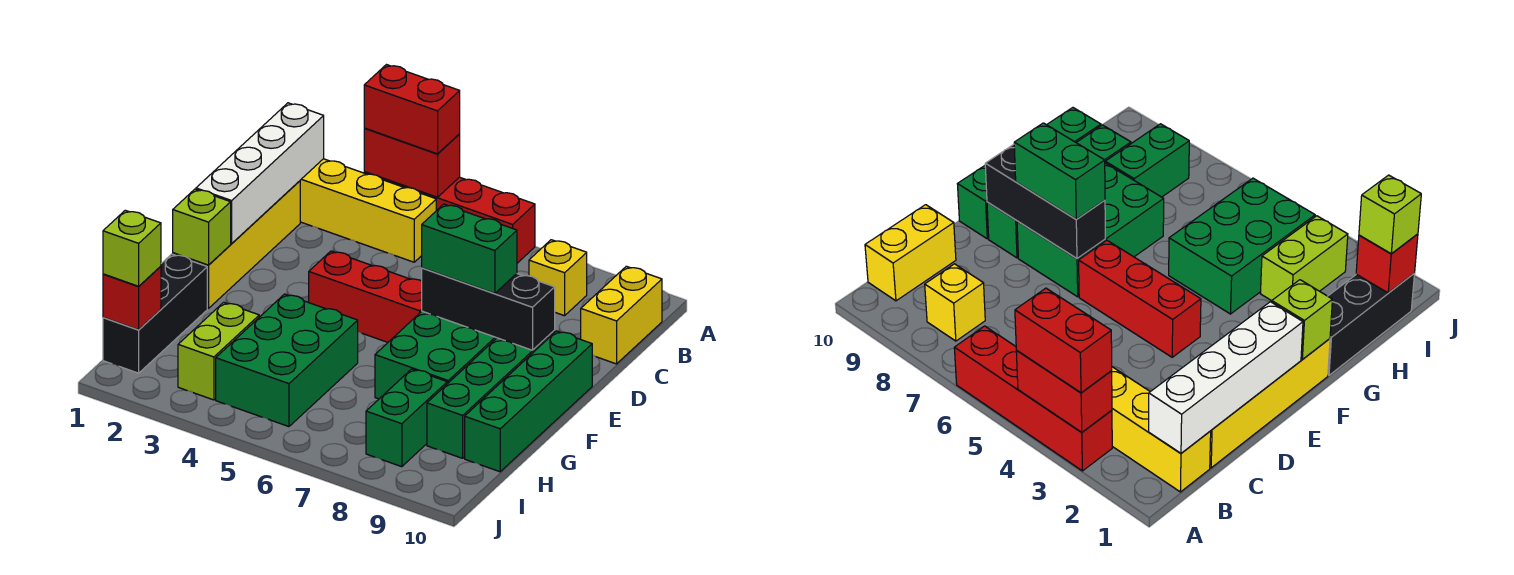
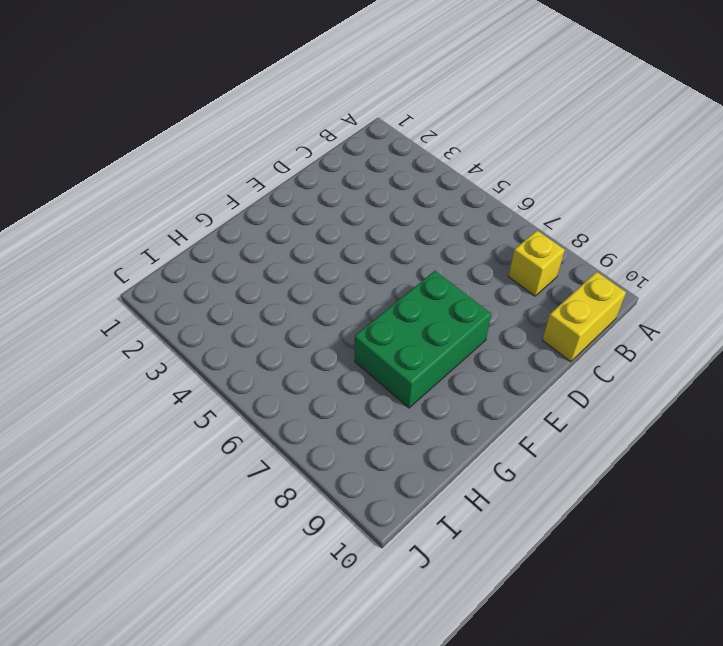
none -> red brick A3:A6 level 1
none -> yellow brick B1:B4 level 1
none -> yellow brick C1:F1 level 1

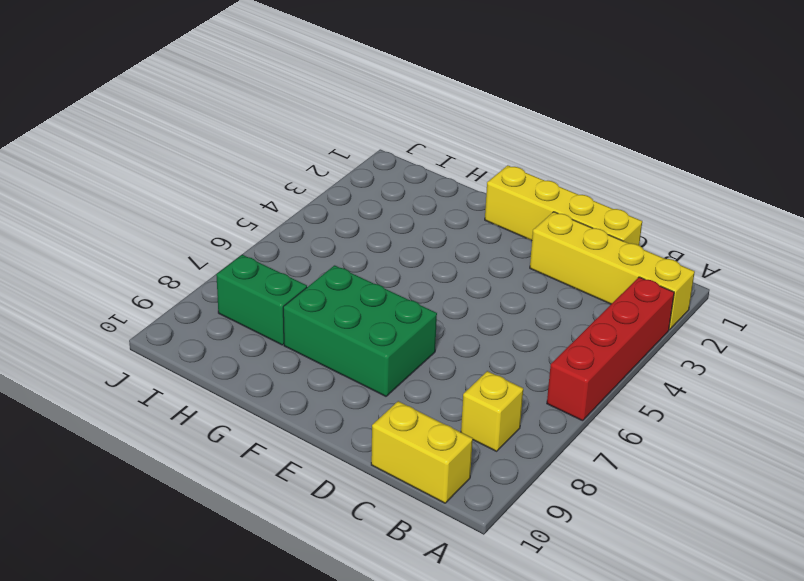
yellow brick A2:D2 level 1 -> yellow brick B1:B4 level 1
none -> red brick E4:E6 level 1
none -> green brick E9:H9 level 1
none -> green brick E10:H10 level 1

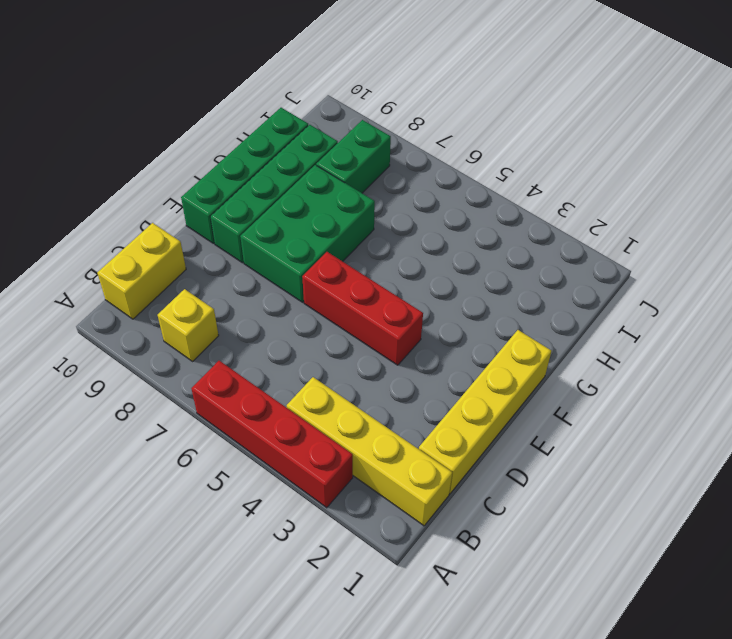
none -> black brick G1:I1 level 1
none -> green brick G4:I5 level 1
none -> lime brick H3:I3 level 1

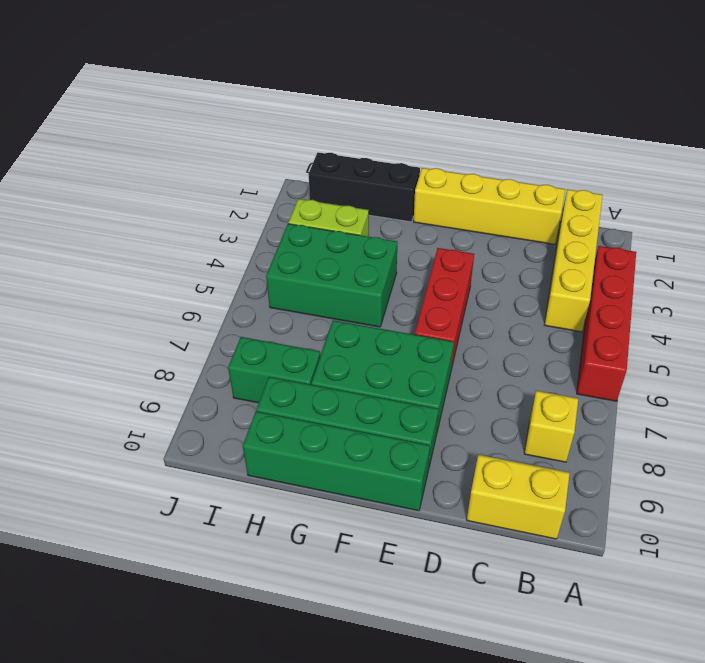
none -> red brick A3:A4 level 2
none -> white brick B1:E1 level 2
none -> black brick E7:E9 level 2

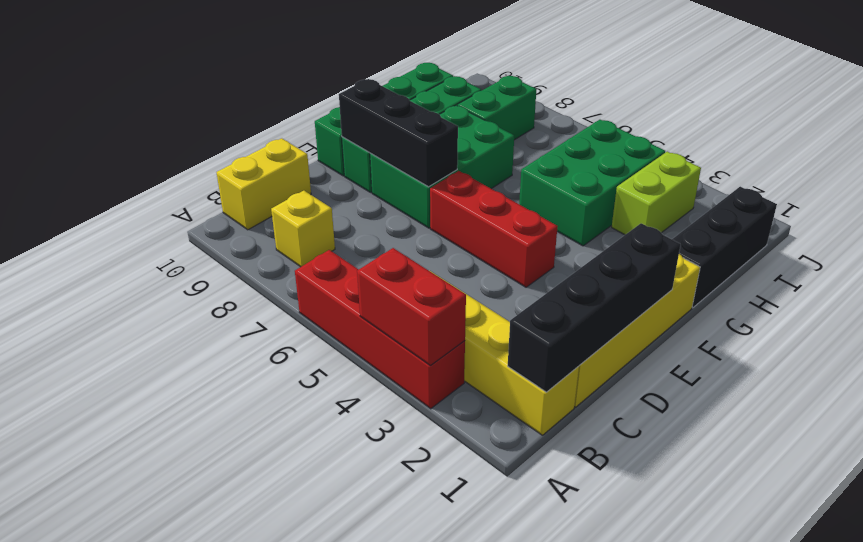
black brick B1:E1 level 2 -> white brick B1:E1 level 2
none -> lime brick F1 level 2
none -> red brick I1 level 2
none -> red brick A3:A4 level 3

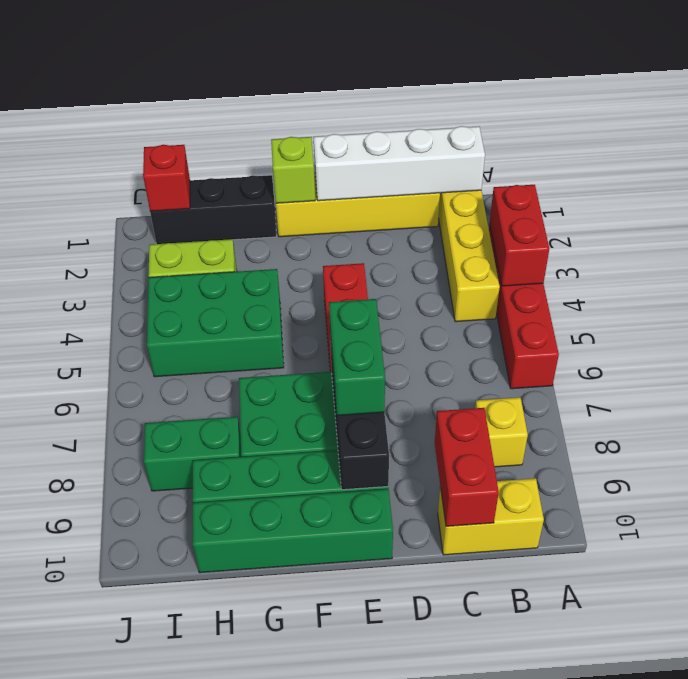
red brick C9:C10 level 2 -> red brick A3:A4 level 3
none -> lime brick I1 level 3

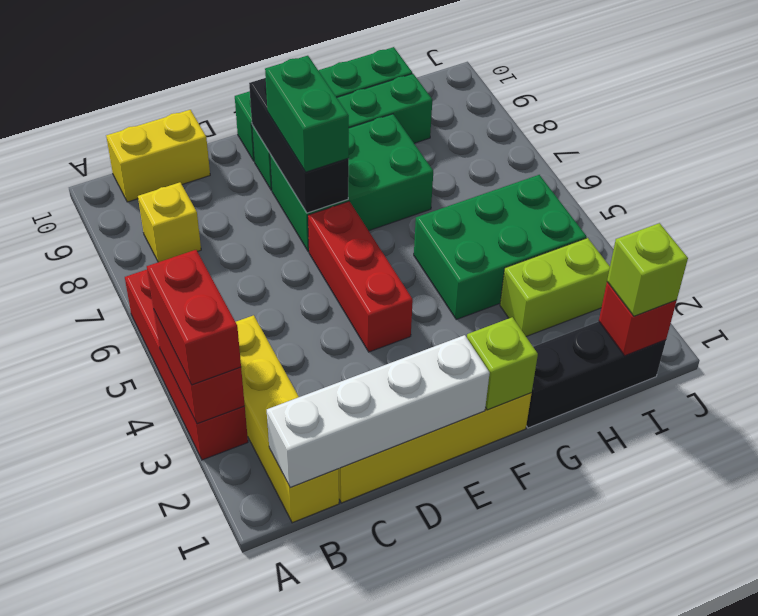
none -> green brick H8:I8 level 1

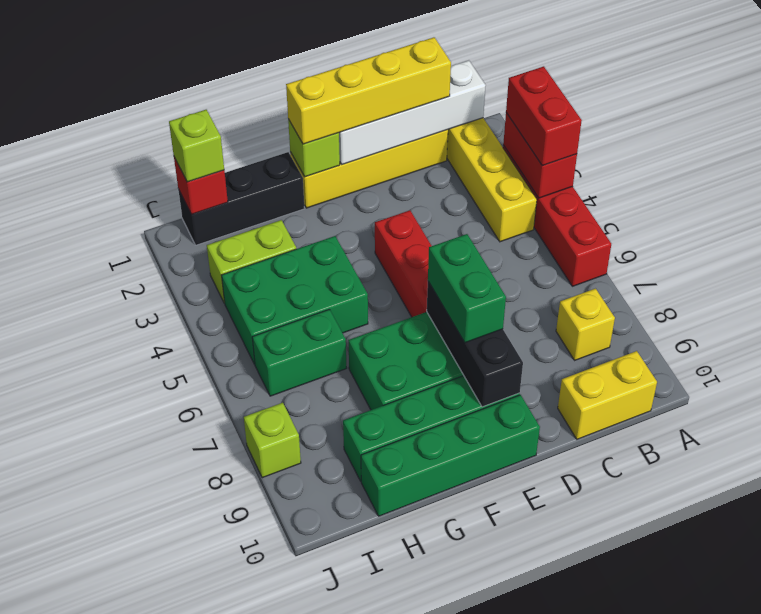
yellow brick C1:F1 level 3 -> none
green brick H6:I6 level 1 -> green brick H8:I8 level 1
lime brick J8 level 1 -> none

